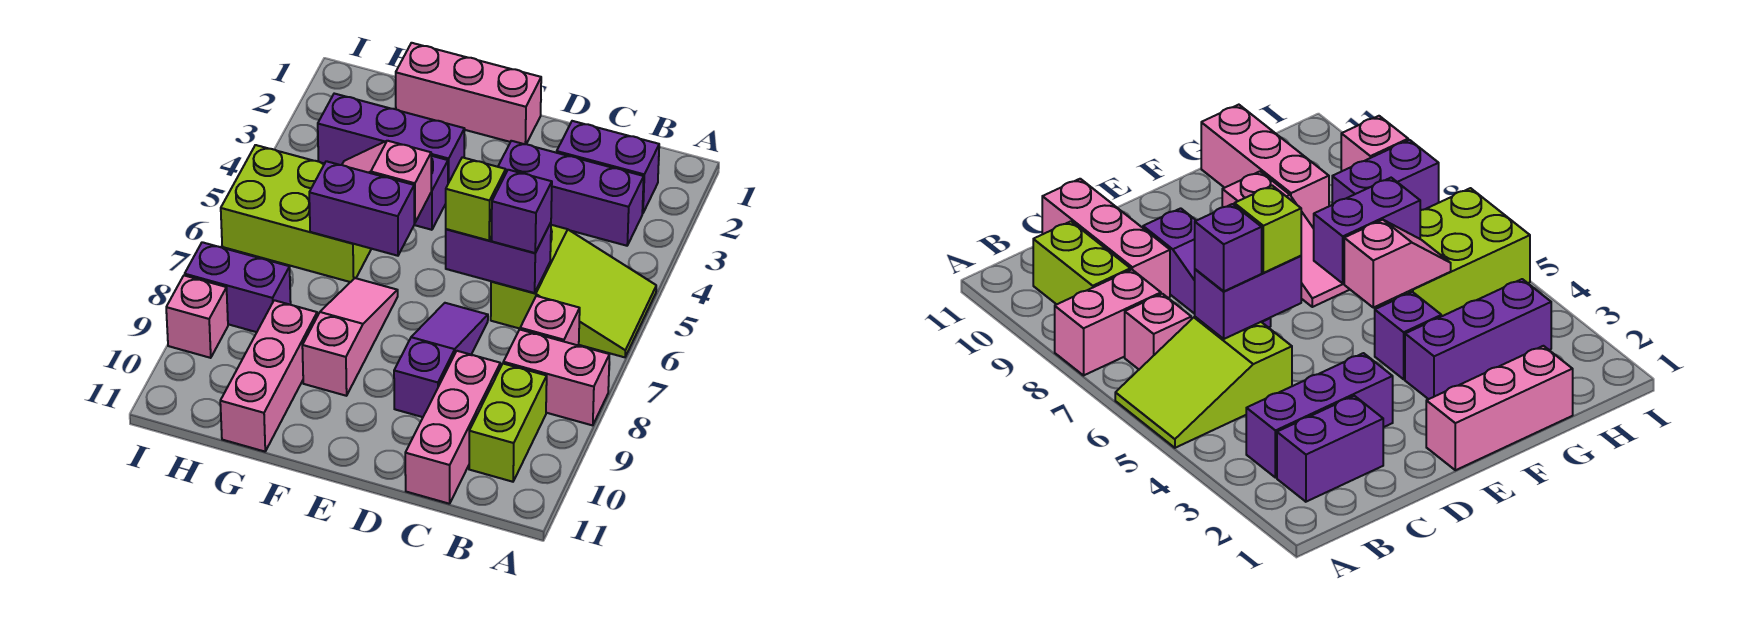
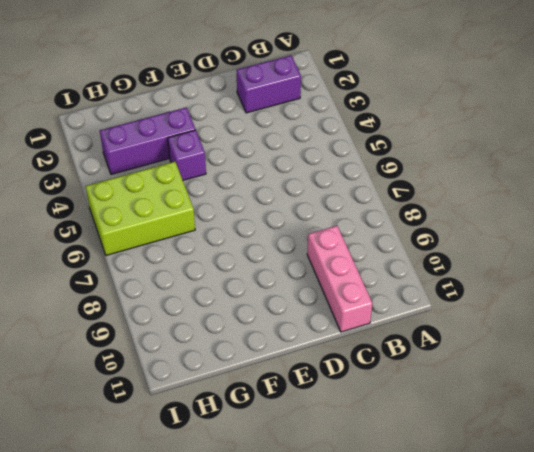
none -> lime slope A5:C6 level 1 top C
none -> pink brick A8:B8 level 1
none -> purple brick B3:D3 level 1

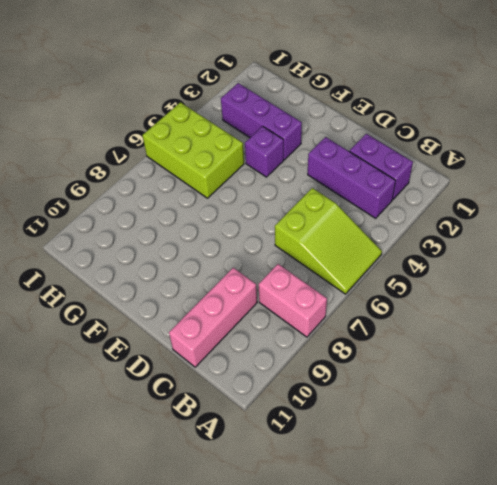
none -> pink brick B7 level 1
none -> lime brick B9:B10 level 1
none -> purple slope D7:D9 level 1 top 9

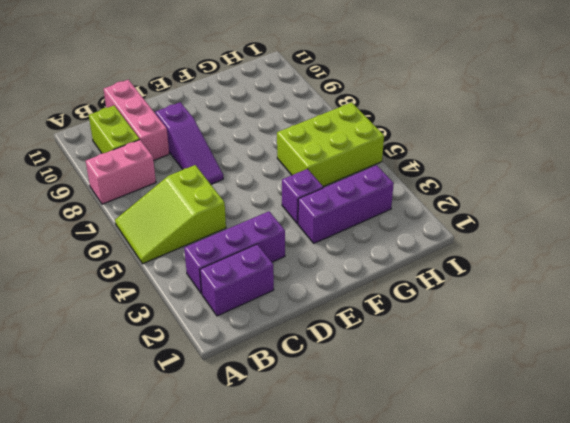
none -> pink brick B7 level 1
none -> pink brick E1:G1 level 1
none -> pink slope F7:F9 level 1 top 9

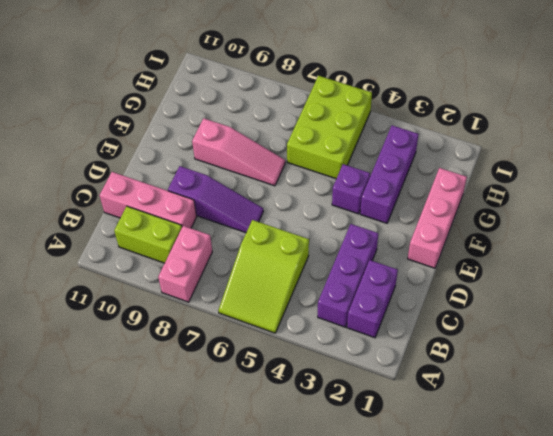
none -> pink brick B7 level 1
none -> pink brick G9:G11 level 1
none -> purple brick H8:I8 level 1

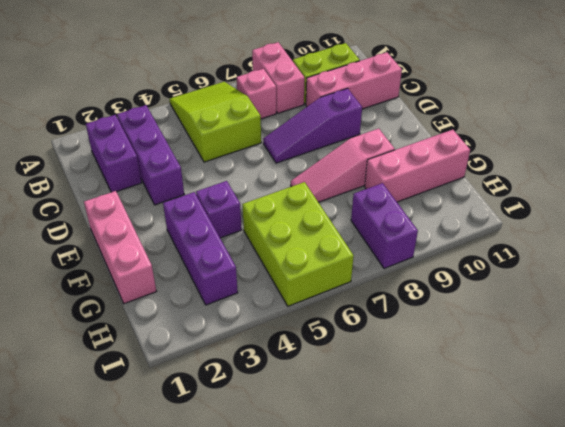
none -> pink brick I9 level 1
none -> purple brick C6:D6 level 2
none -> pink slope F5:G5 level 2 top F

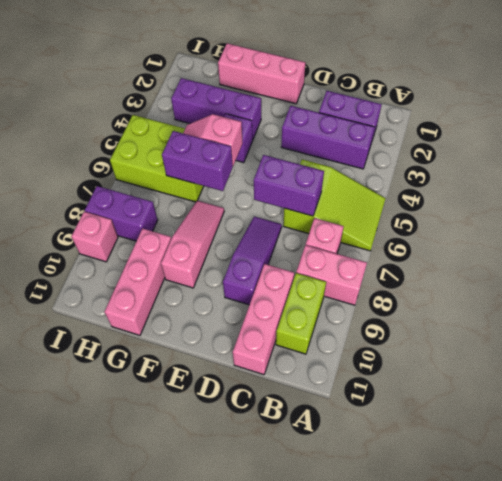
none -> purple brick C6 level 3
none -> lime brick D6 level 3

